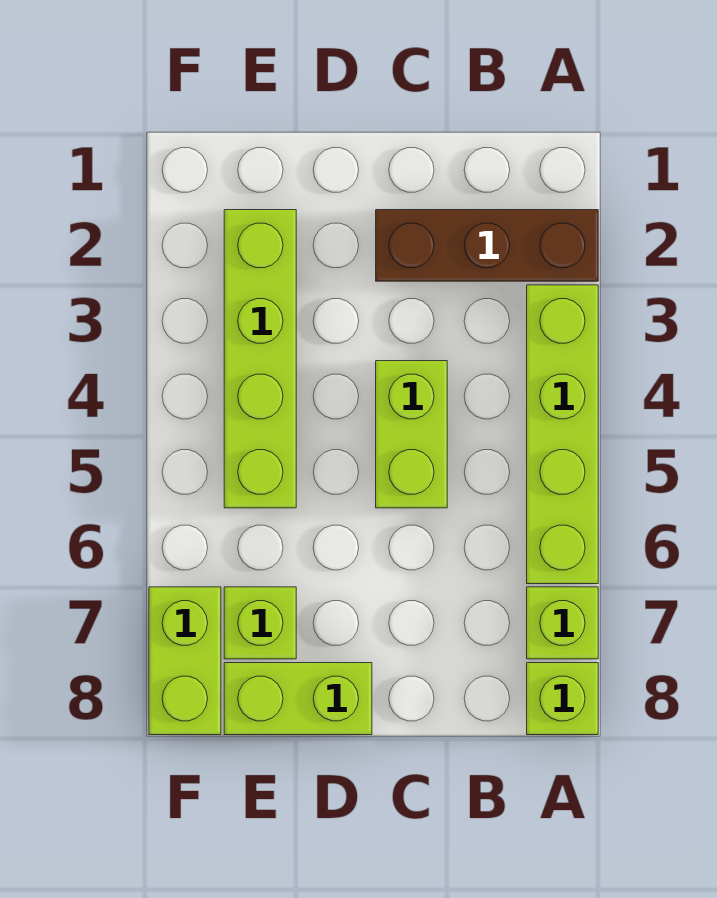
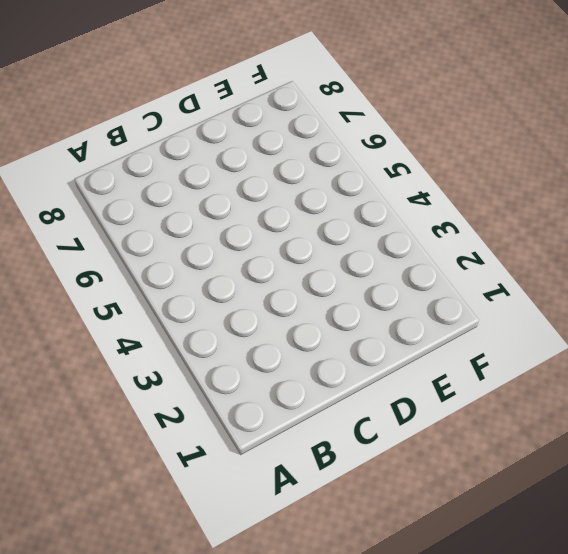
none -> brown brick A2:C2 level 1
none -> lime brick A3:A6 level 1

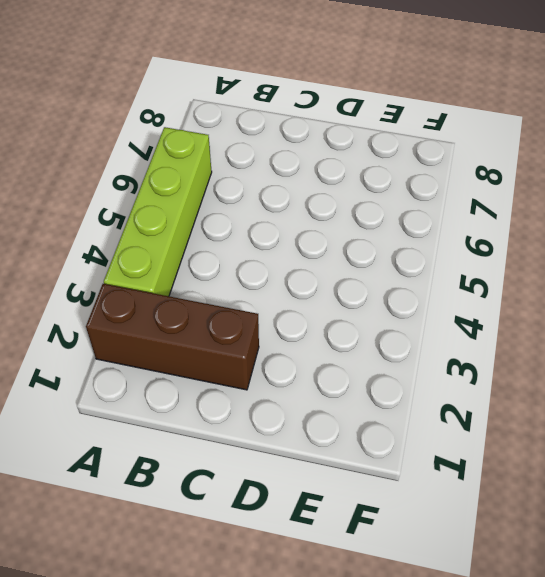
none -> lime brick A7 level 1
none -> lime brick A8 level 1

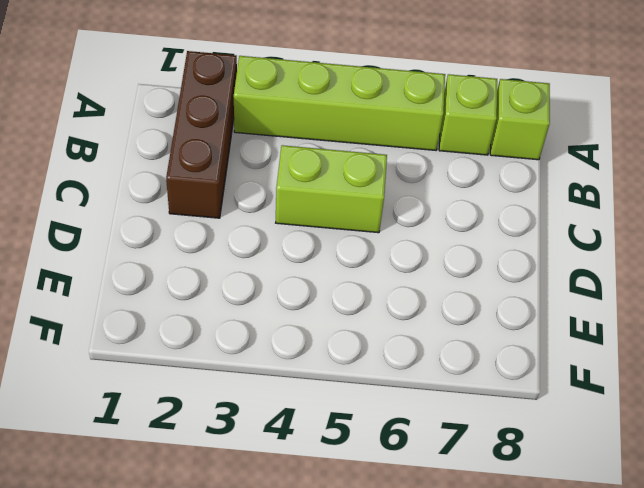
none -> lime brick D8:E8 level 1
none -> lime brick E2:E5 level 1

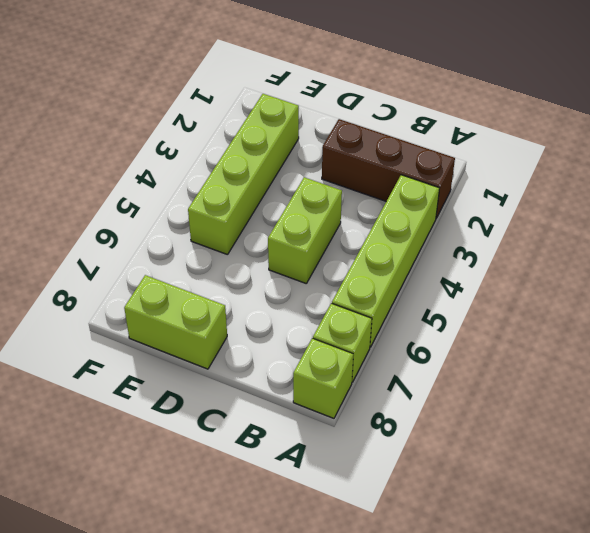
none -> lime brick E7 level 1
none -> lime brick F7:F8 level 1

